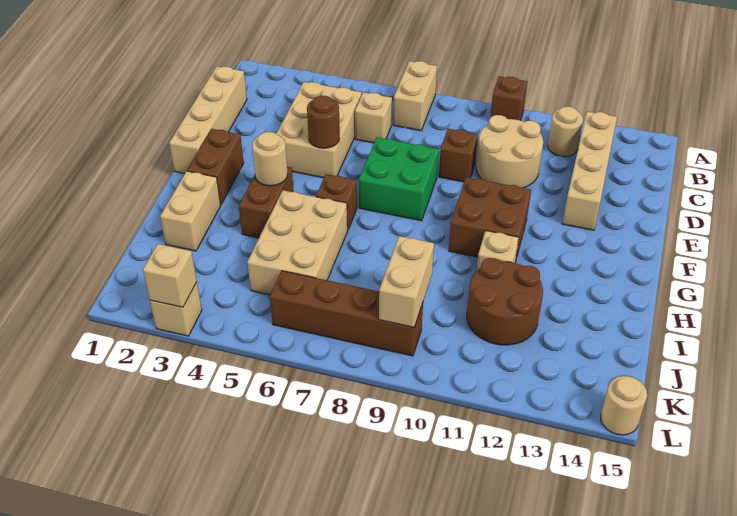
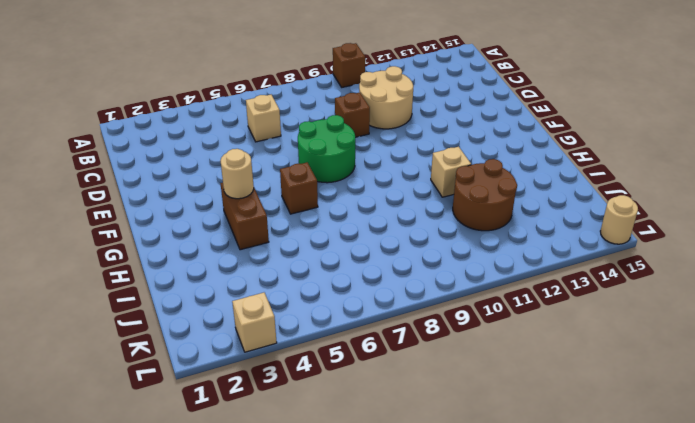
green round brick E7:F8 level 1 -> green brick E7:F8 level 1
none -> tan brick A7:B7 level 1
none -> tan round brick B12 level 1
none -> tan brick B13:E13 level 1

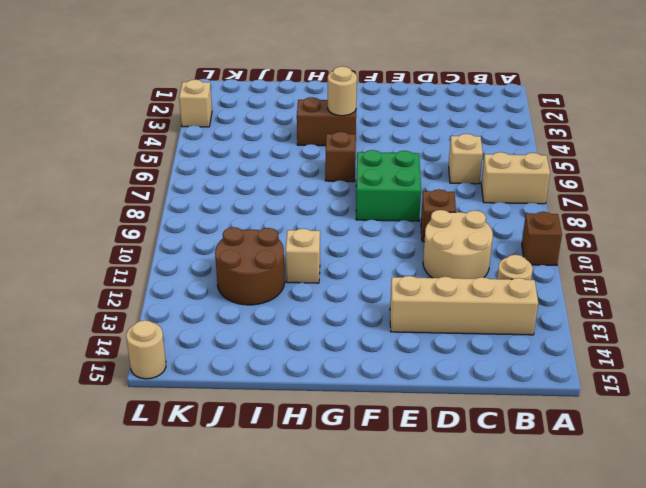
none -> tan brick C1:F1 level 1
none -> tan brick C4:E5 level 1
none -> brown brick F2:G2 level 1

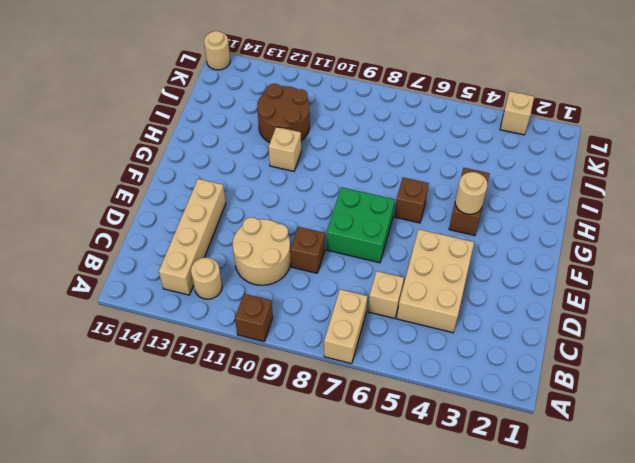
none -> tan brick C1:F1 level 1
none -> brown brick F2:G2 level 1
none -> brown brick F10:G11 level 1

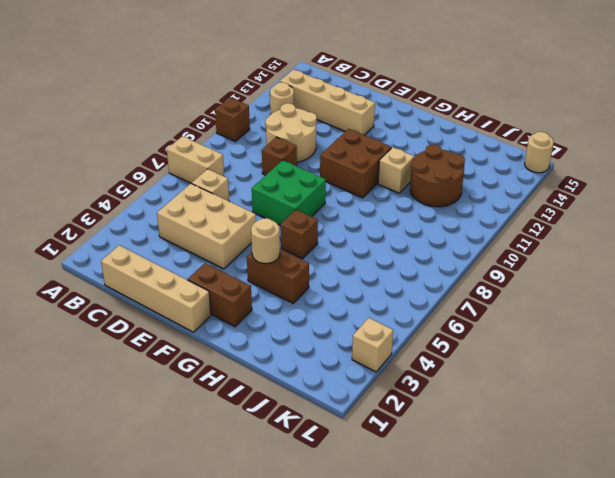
none -> tan brick H2:I2 level 1
none -> tan brick H5:J6 level 1
none -> brown brick K6:K9 level 1

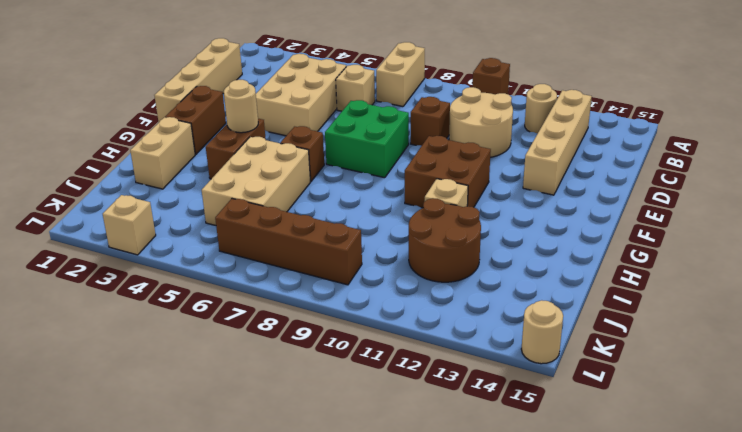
none -> brown round brick E5 level 2
none -> tan brick J9:K9 level 2
none -> tan brick L3 level 2

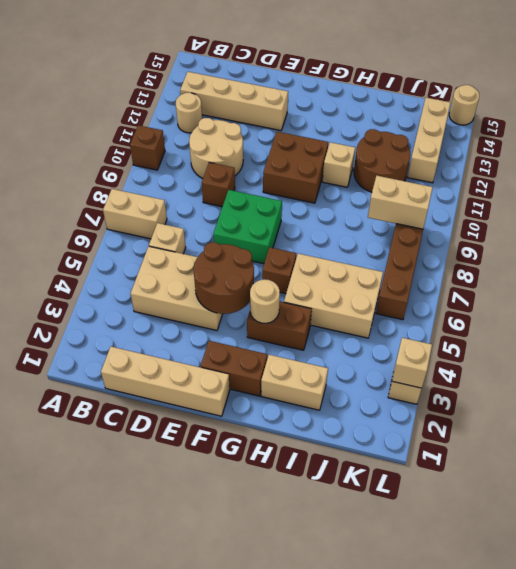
brown round brick E4:F5 level 2 -> brown round brick E5 level 2
tan brick K12:K14 level 1 -> none

